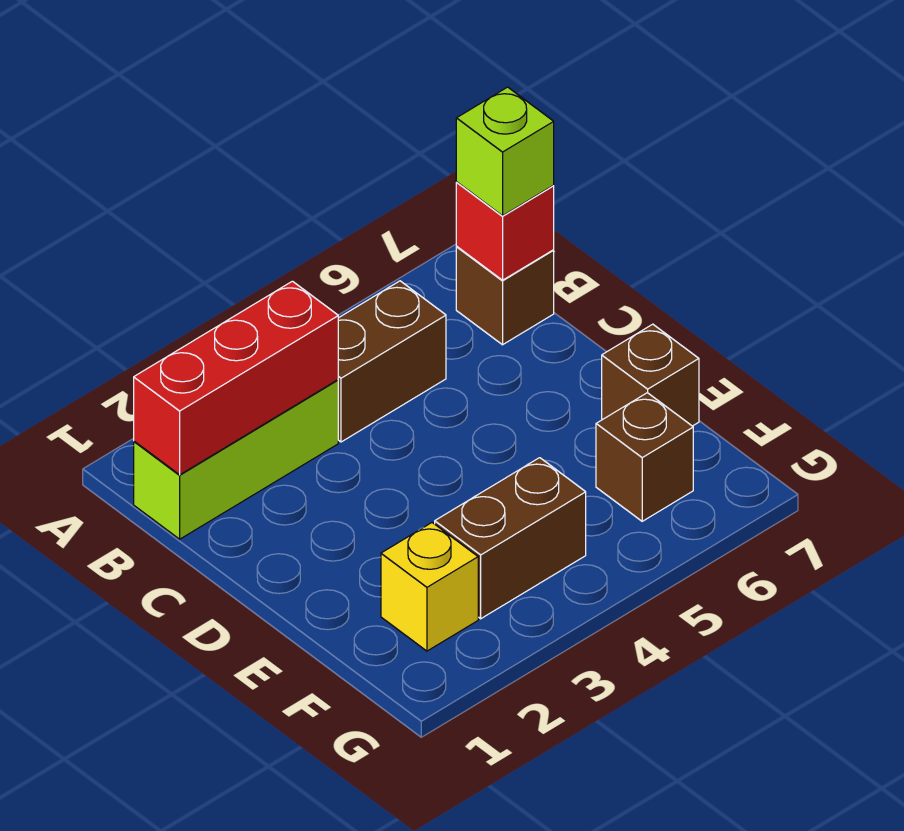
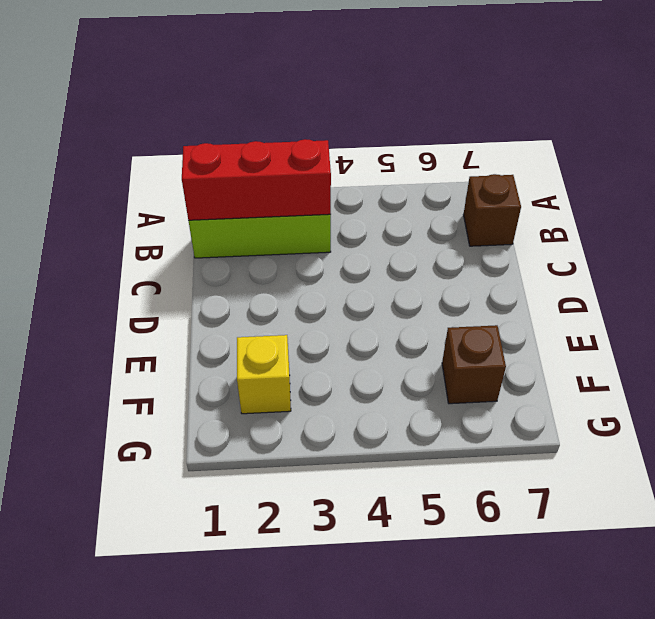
none -> brown brick B4:B5 level 1
none -> brown brick E7 level 1

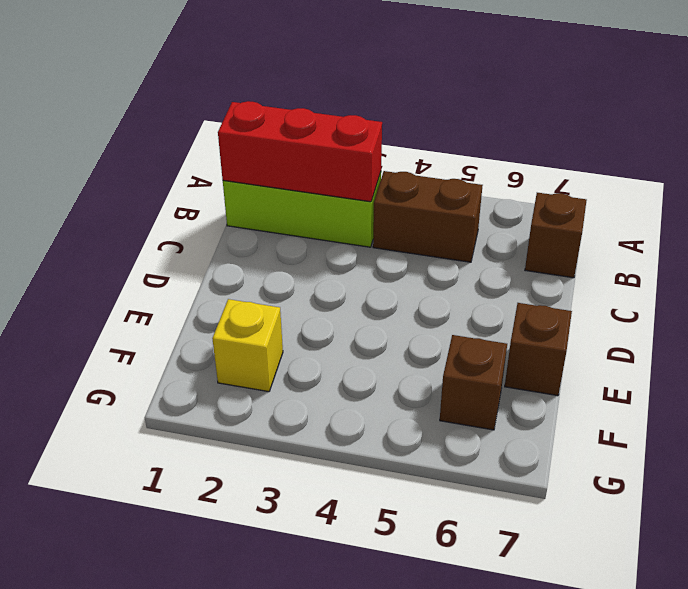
none -> brown brick F3:F4 level 1
none -> red brick B7 level 2

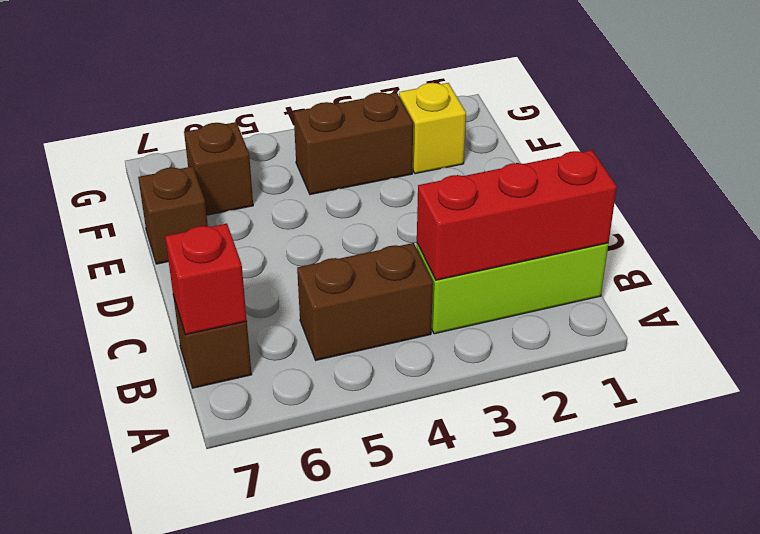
none -> lime brick B7 level 3

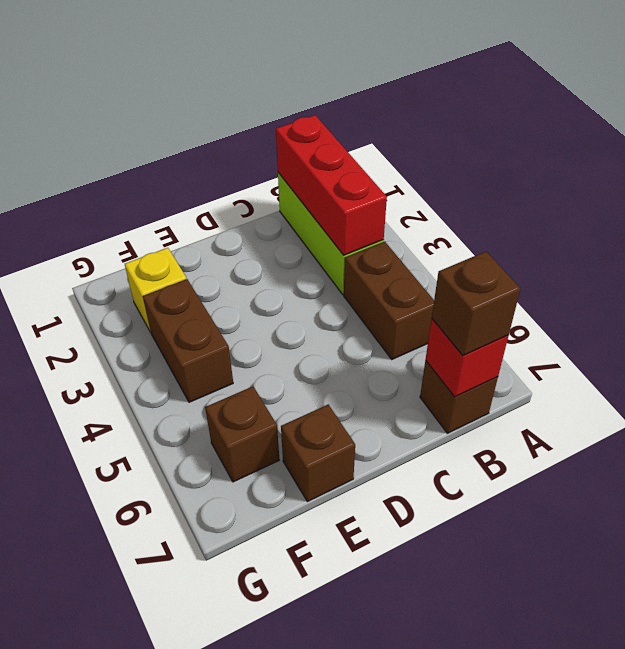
brown brick B7 level 3 -> lime brick B7 level 3

